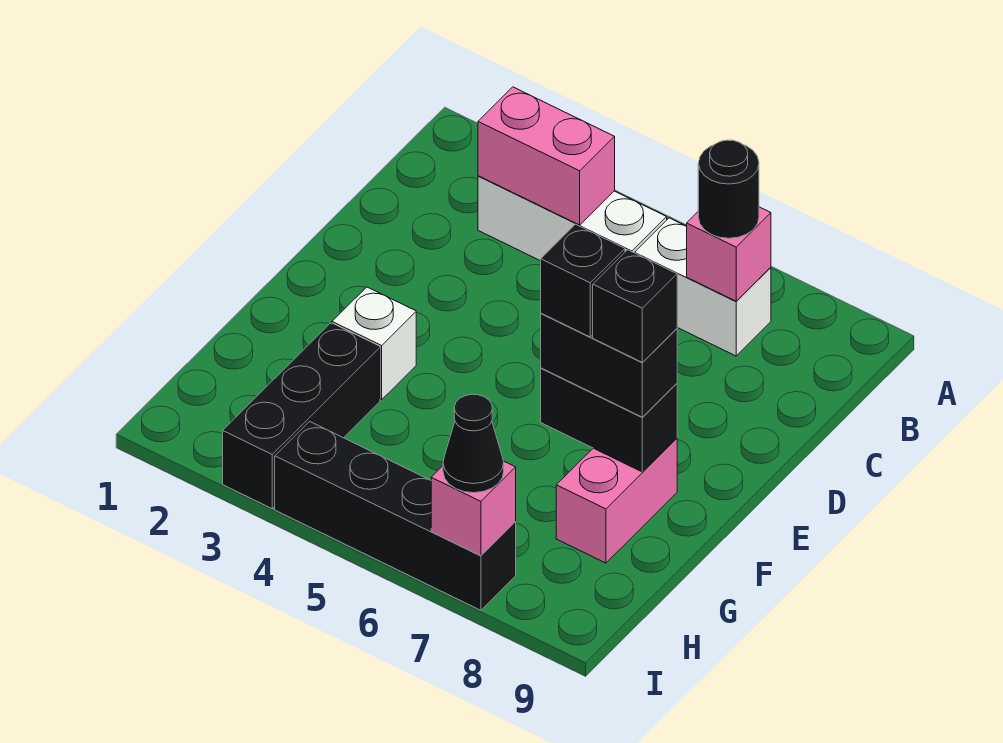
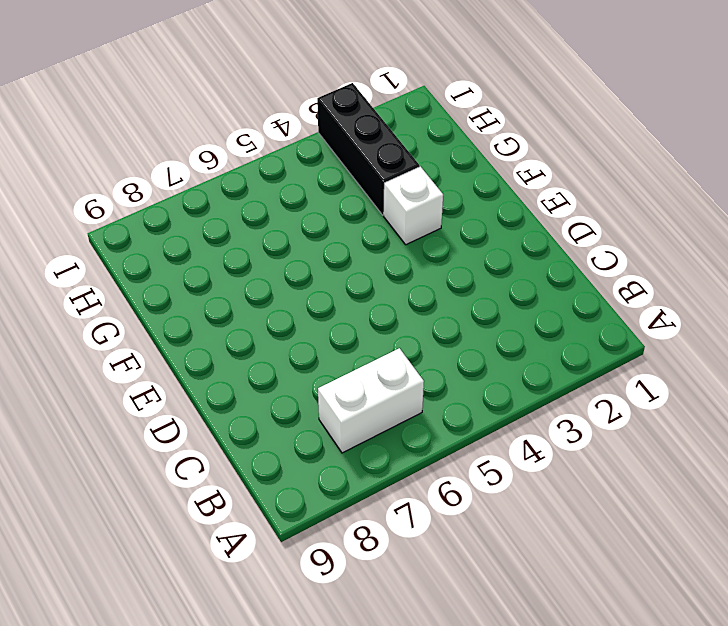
none -> white brick B3:B5 level 1
none -> pink brick F8:G8 level 1
none -> black brick I4:I7 level 1

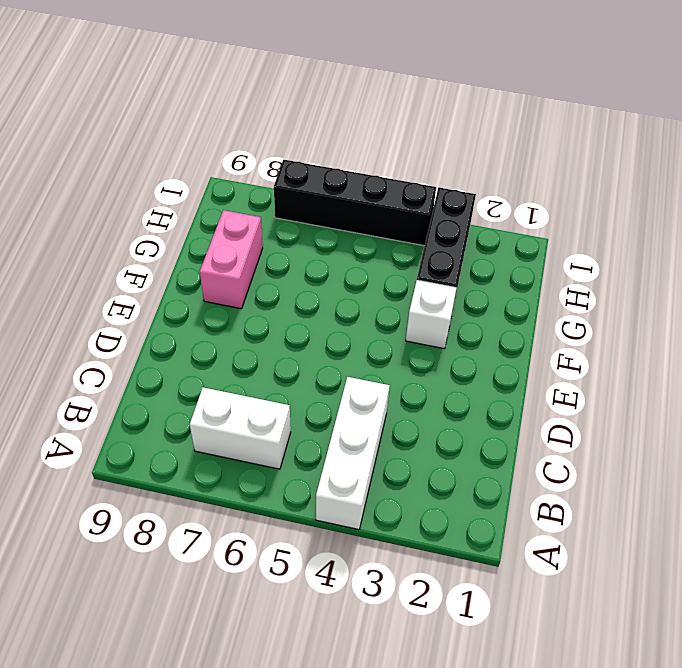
white brick A4:C4 level 1 -> white brick B3:B5 level 1
none -> pink brick B3:B4 level 2
none -> pink brick B7 level 2
none -> black brick F7:F8 level 2

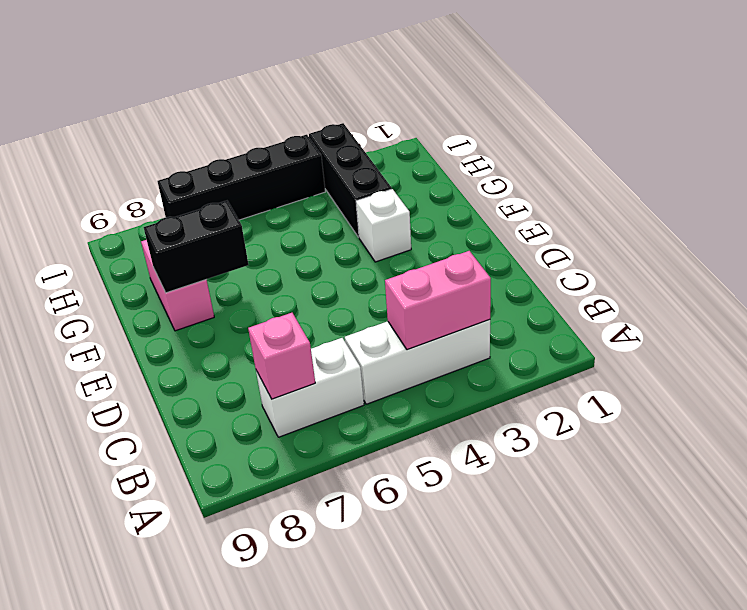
none -> pink brick I7 level 2
none -> black round brick B7 level 3
none -> black brick F7:F8 level 3

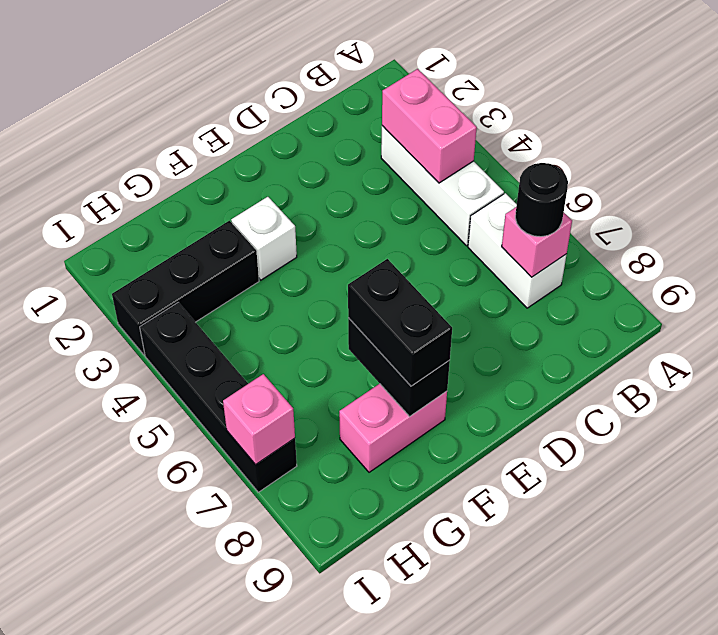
none -> black cone I7 level 3
none -> black brick F7 level 4
none -> black brick F8 level 4

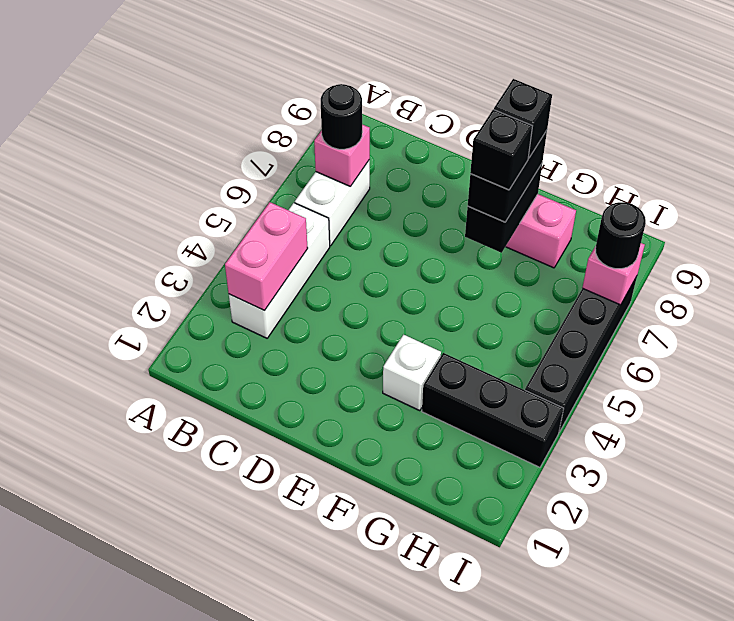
black round brick I7 level 3 -> black cone I7 level 3

